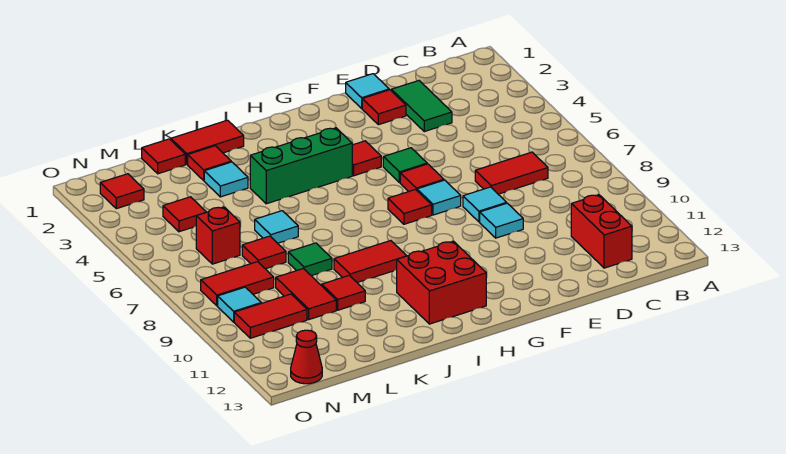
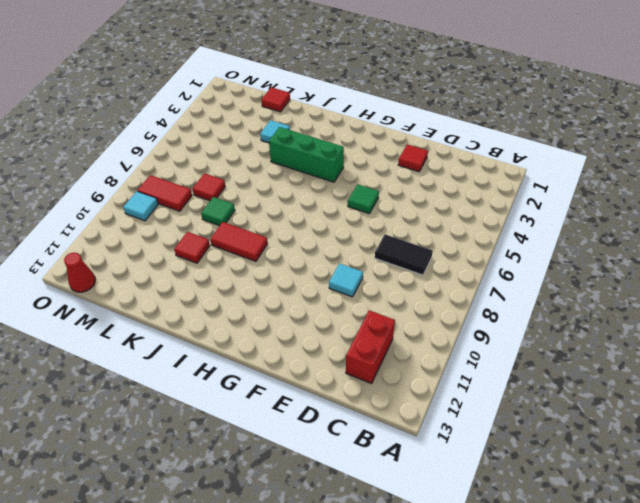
black tile C7:D7 level 1 -> red tile C7:D7 level 1
none -> green tile D2:D3 level 1
none -> cyan tile E1 level 1
none -> cyan tile E8 level 1
none -> red tile F6 level 1

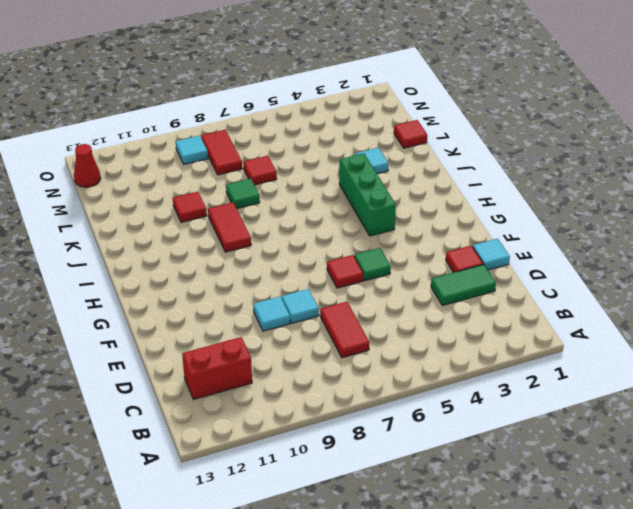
none -> cyan tile F7 level 1
none -> red tile G4 level 1
none -> red tile G7 level 1
none -> red brick H11:I12 level 1

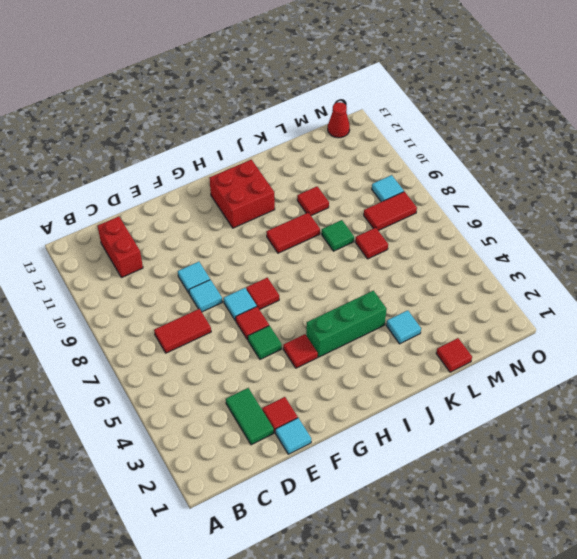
none -> red tile J1:K1 level 1
none -> red tile K2 level 1
none -> cyan tile K6 level 1
none -> red tile L9:L10 level 1

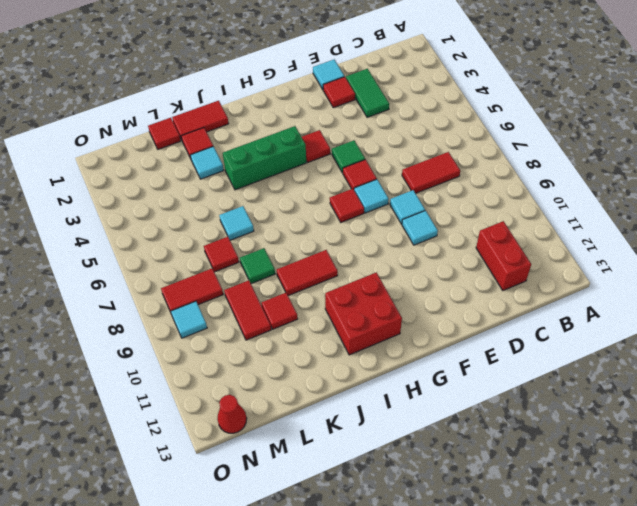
none -> red tile M4 level 1
none -> red brick M6 level 1
none -> red tile M10:N10 level 1
none -> red tile N2 level 1

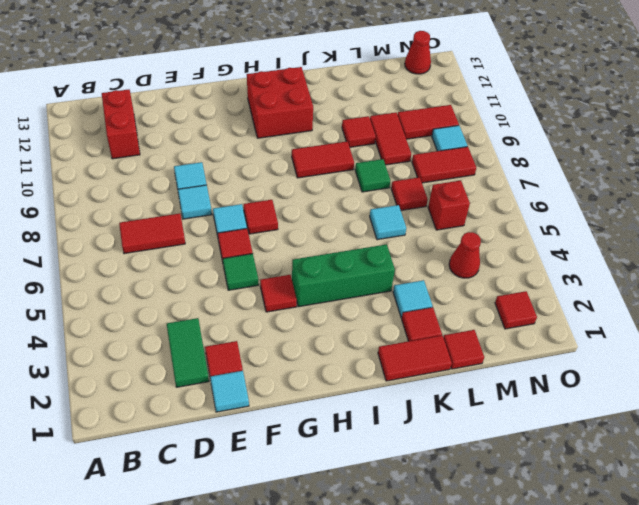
red cone M4 level 1 -> red tile M4 level 1

